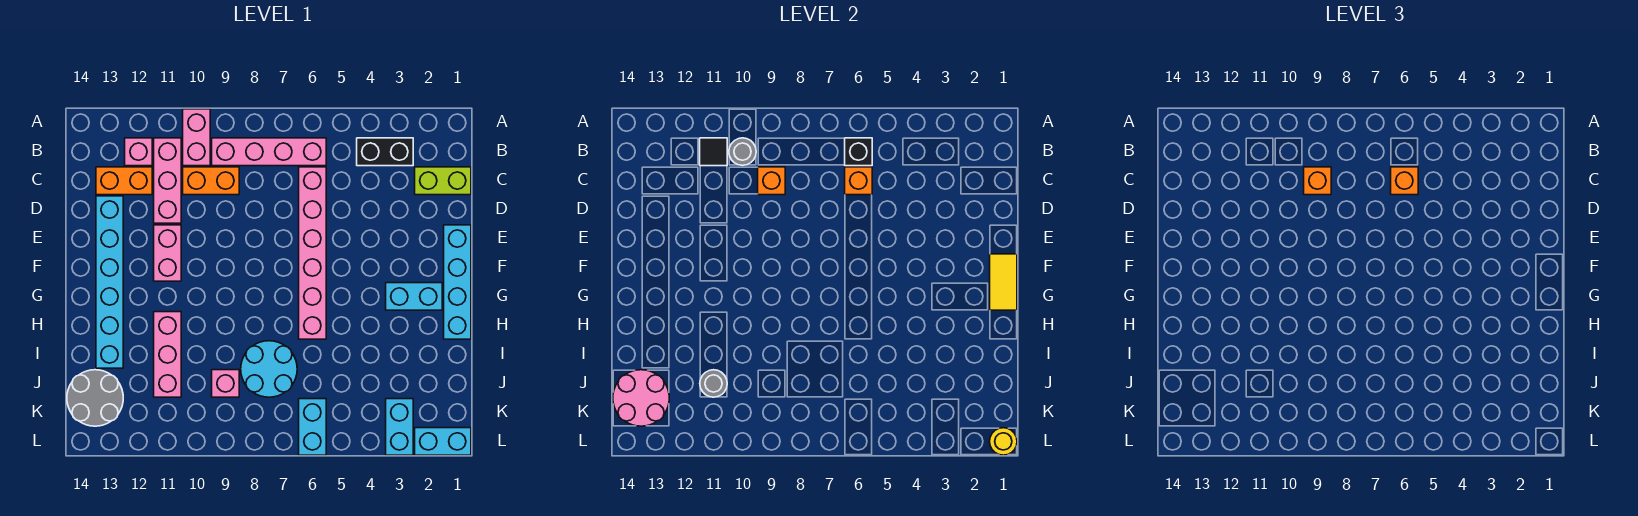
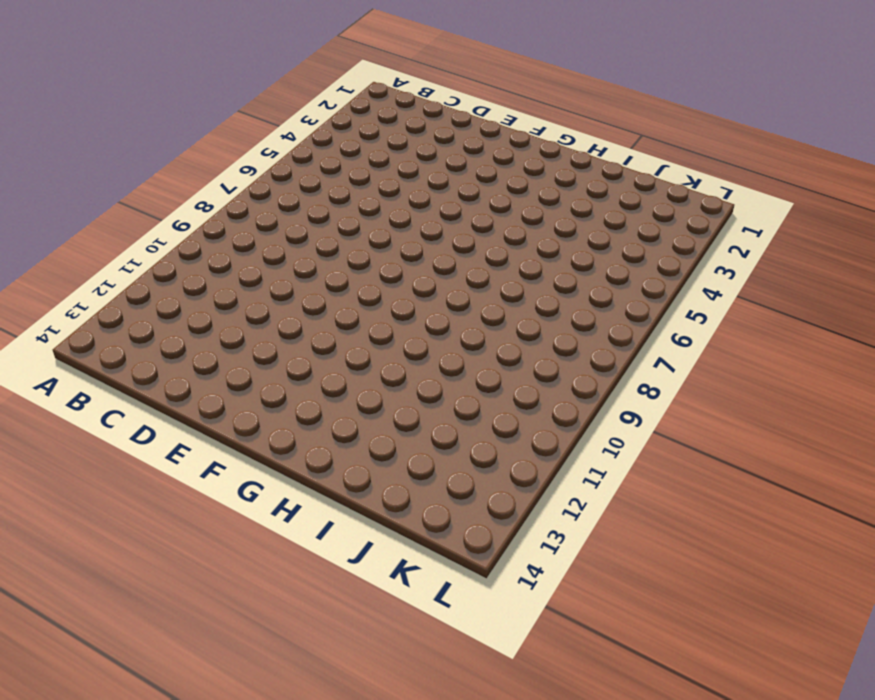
none -> pink brick A10:B10 level 1
none -> black brick B3:B4 level 1
none -> pink brick B6:B9 level 1
none -> pink brick B11:D11 level 1

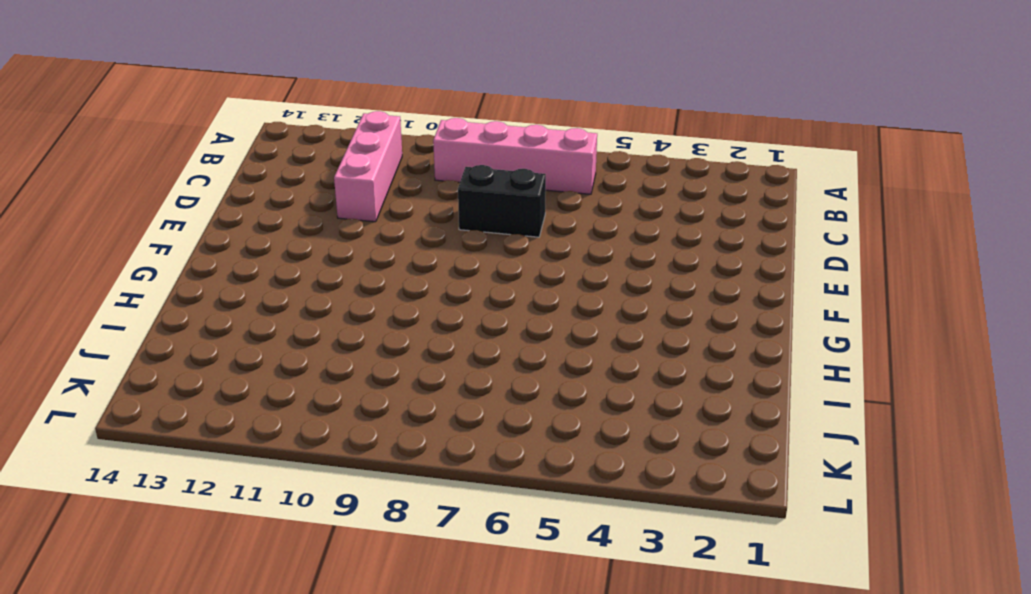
black brick D7:D8 level 1 -> black brick B3:B4 level 1
none -> pink brick A10:B10 level 1
none -> pink brick B12 level 1
none -> lime brick C1:C2 level 1
none -> pink brick C6:H6 level 1

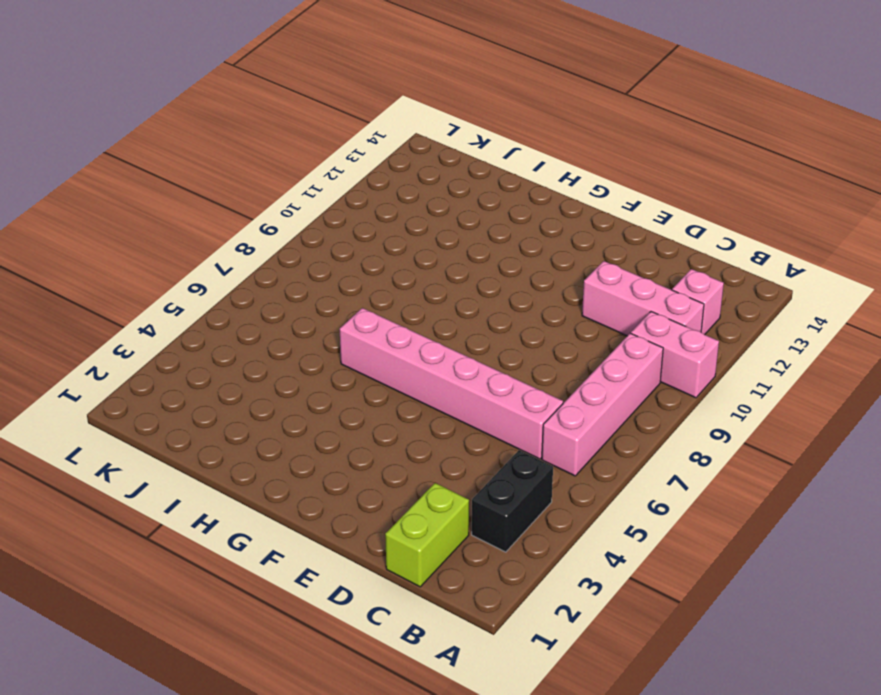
none -> orange brick C9:C10 level 1
none -> orange brick C12:C13 level 1
none -> cyan brick D13:I13 level 1
none -> cyan brick E1:H1 level 1

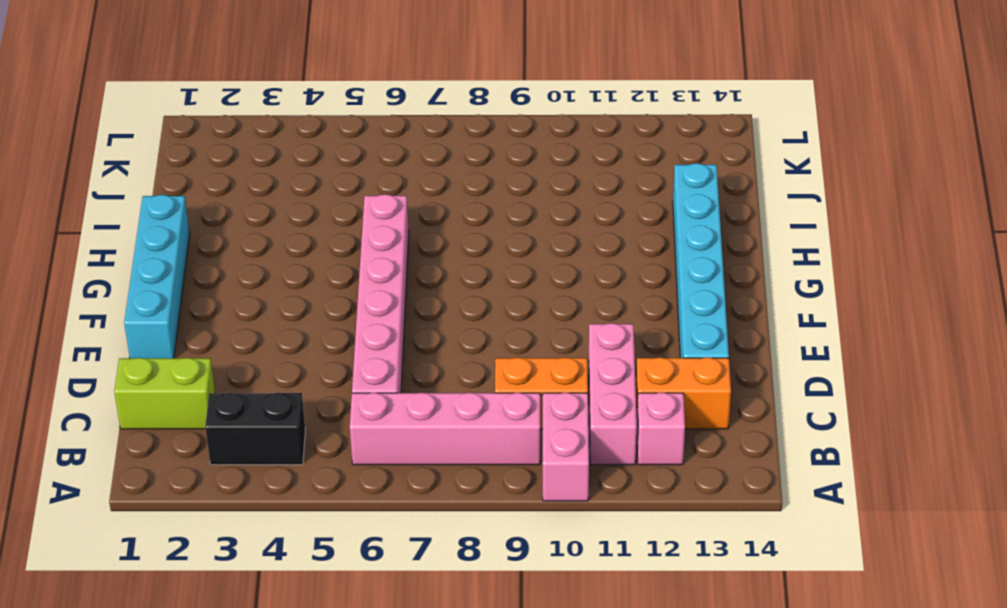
none -> pink brick E11:F11 level 1
none -> cyan brick G2:G3 level 1
none -> pink brick H11:J11 level 1
none -> cyan round brick I7:J8 level 1

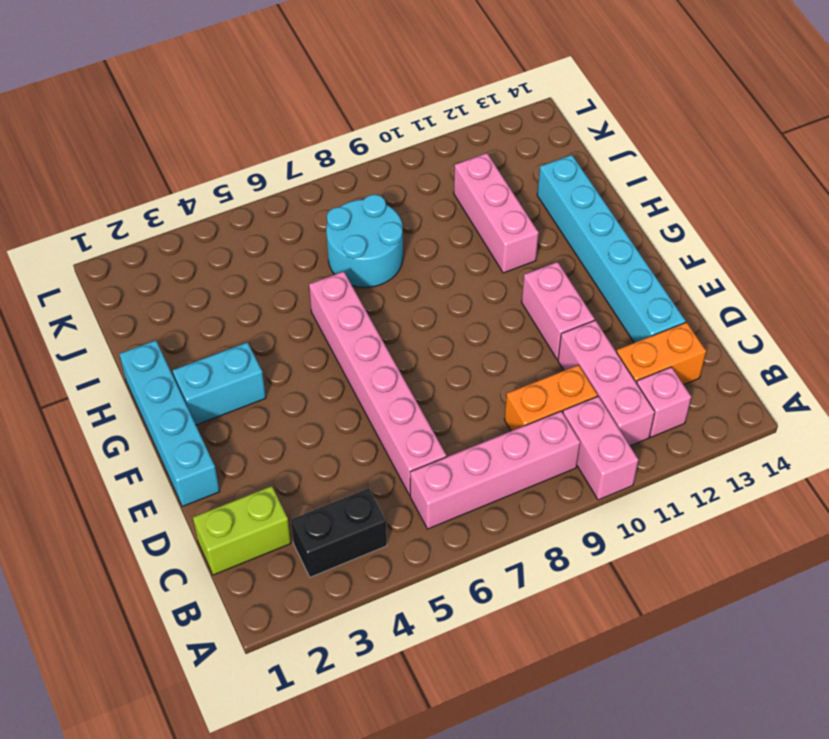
none -> pink brick J9 level 1
none -> grey round brick J13:K14 level 1
none -> cyan brick K3:L3 level 1
none -> cyan brick K6:L6 level 1

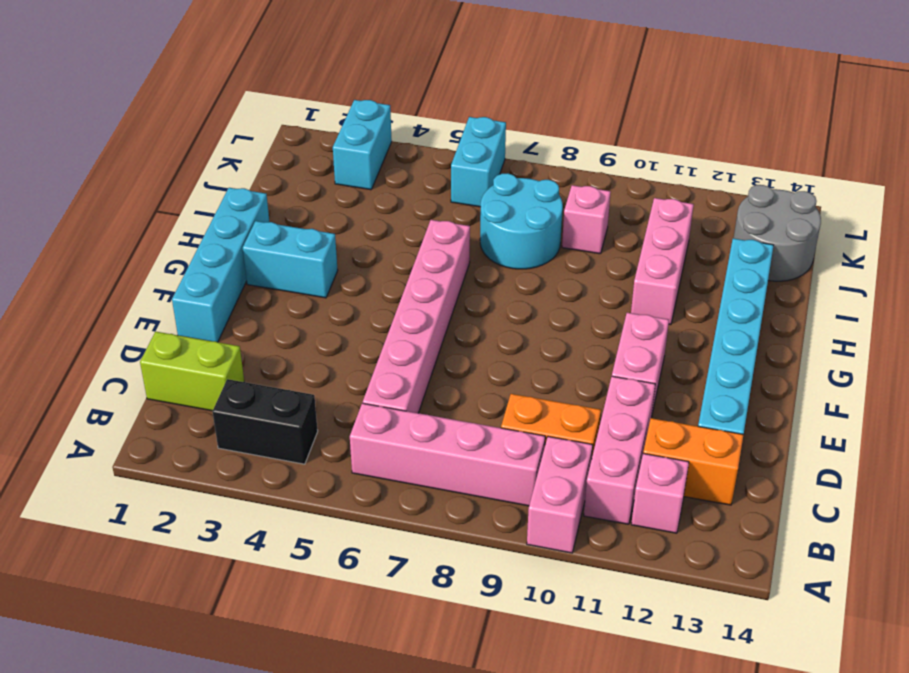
none -> cyan brick L1:L2 level 1
none -> black brick B6 level 2
none -> grey round brick B10 level 2
none -> black tile B11 level 2

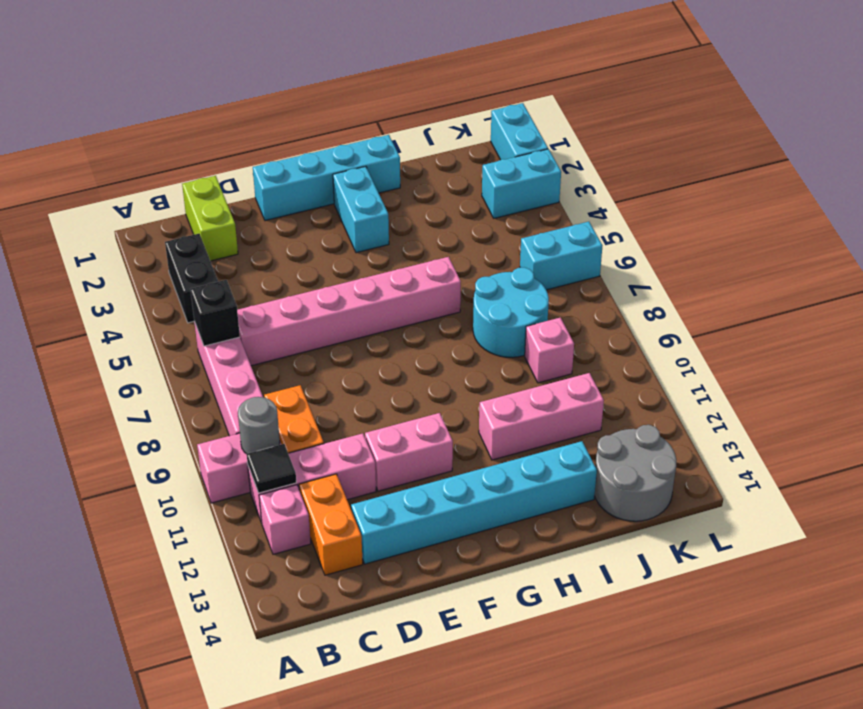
none -> orange brick C6 level 2
none -> orange brick C9 level 2
none -> yellow tile F1:G1 level 2
none -> grey round brick J11 level 2

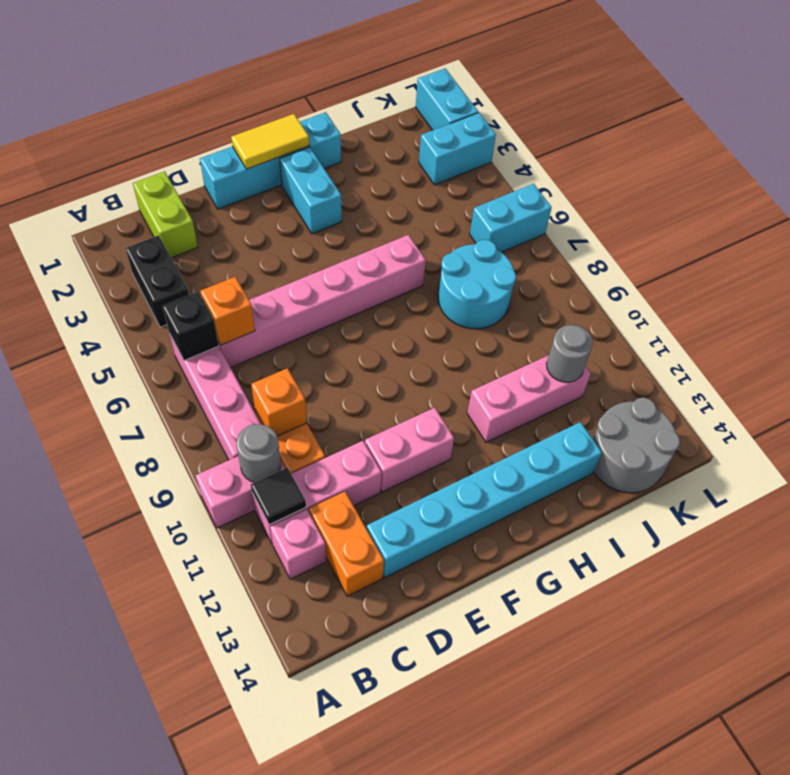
none -> pink brick J9 level 1
none -> pink round brick J13:K14 level 2
none -> yellow round brick L1 level 2
none -> orange brick C6 level 3

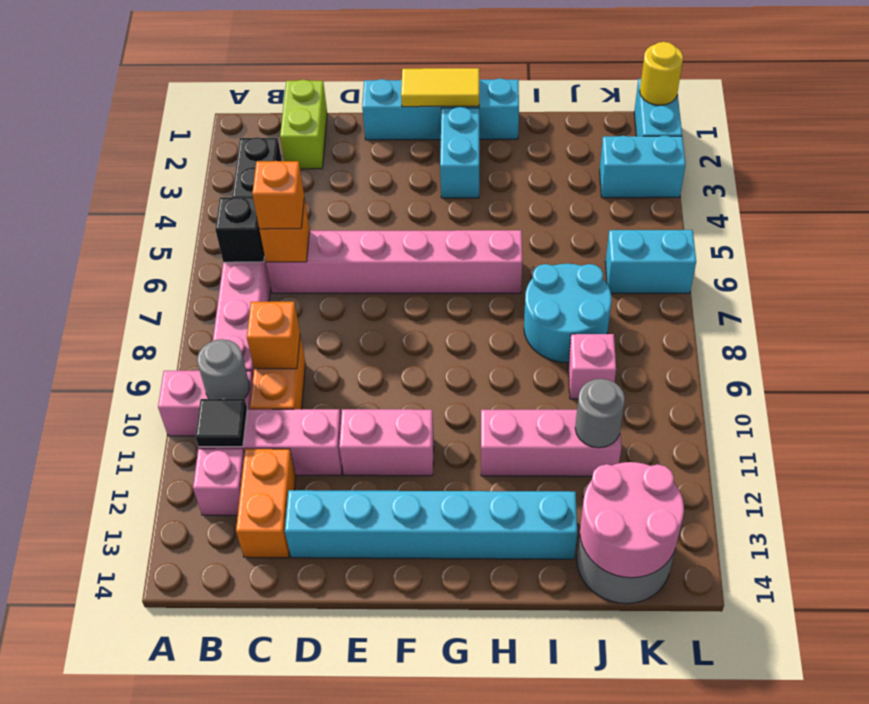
none -> orange brick C9 level 3

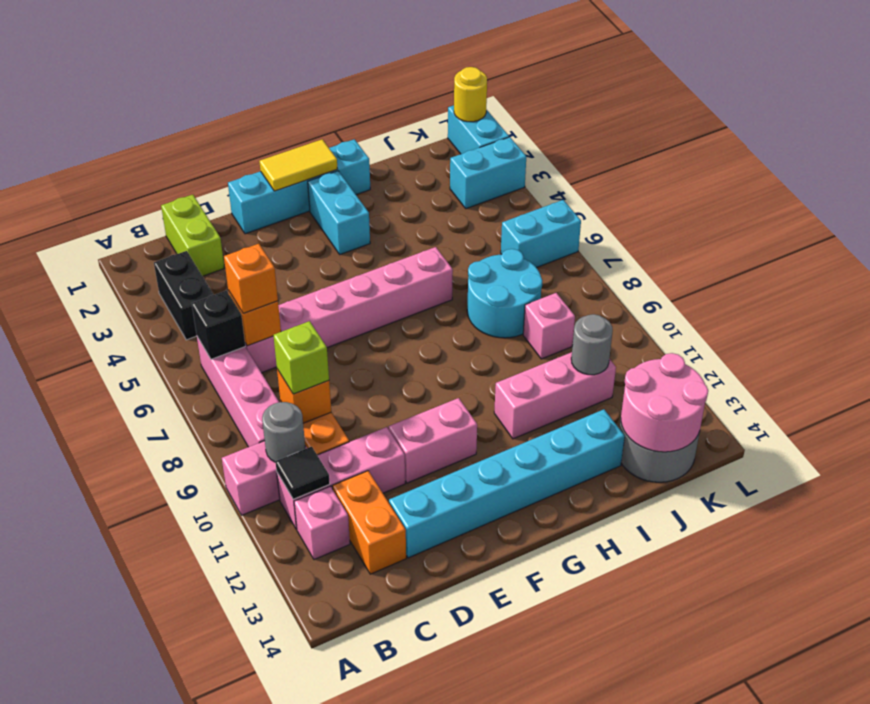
lime brick C9 level 3 -> orange brick C9 level 3

